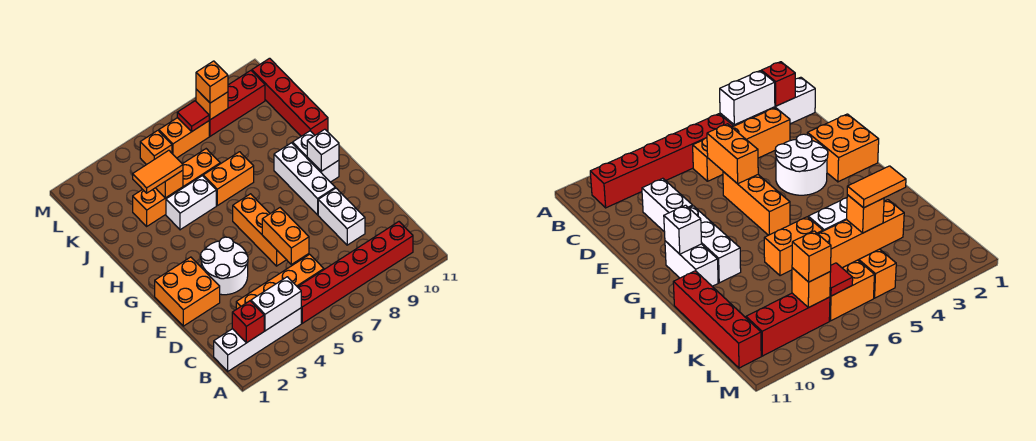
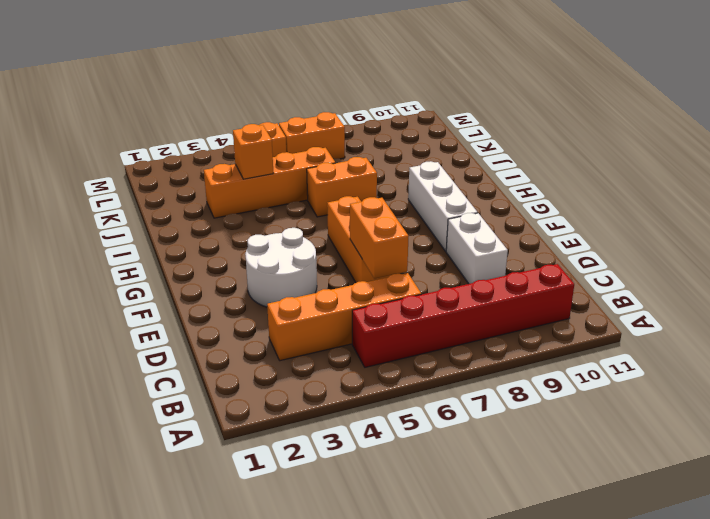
none -> white brick B1:B4 level 1
none -> orange brick E1:F2 level 1
none -> white brick G10:H10 level 1

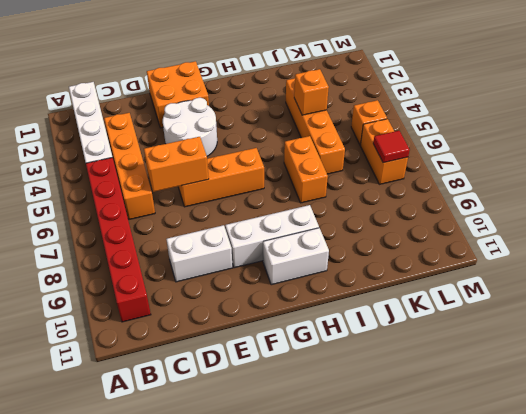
none -> white brick I4:I5 level 1
none -> red brick I11:L11 level 1
none -> red brick L8:L10 level 1

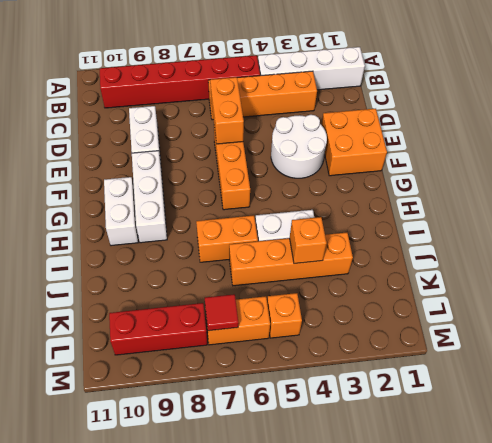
none -> red brick I11:L11 level 1
none -> red brick B2 level 2
none -> white brick B3:B4 level 2

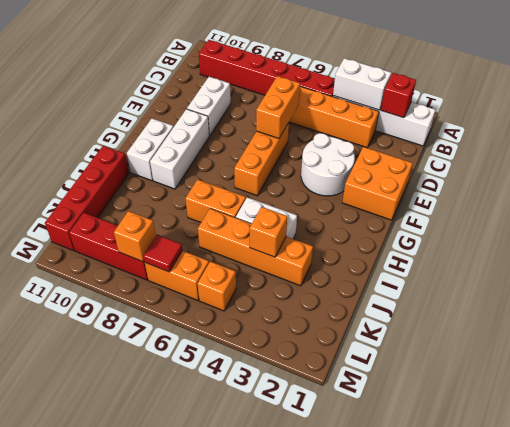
none -> white brick G10 level 2
none -> orange tile J3:J4 level 3
none -> orange brick L8 level 3

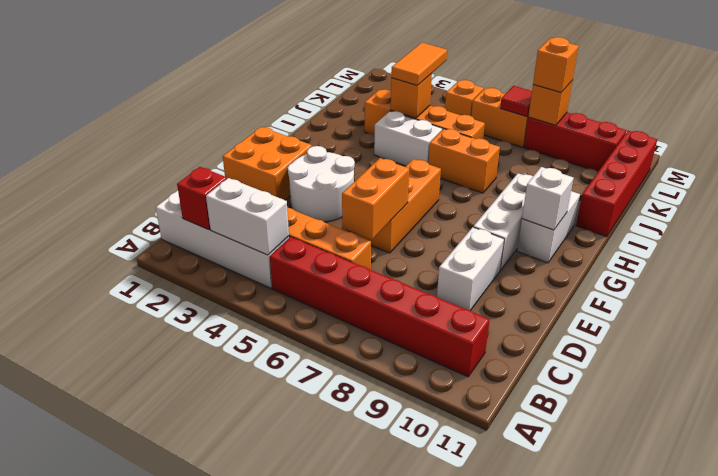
orange tile J4:K4 level 3 -> orange tile J3:J4 level 3

